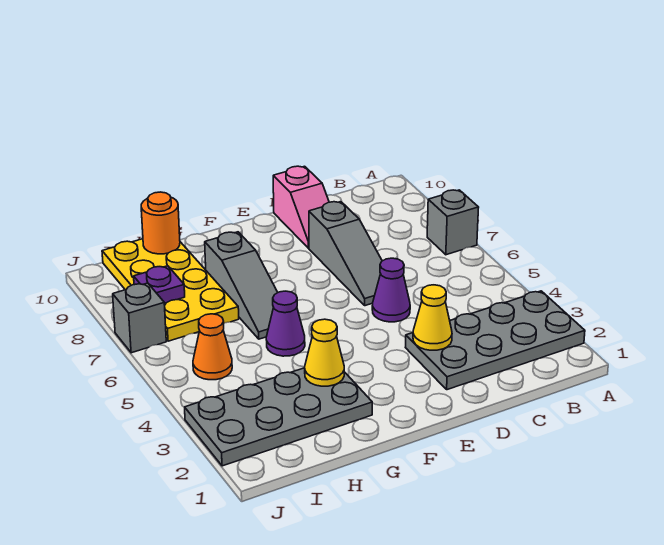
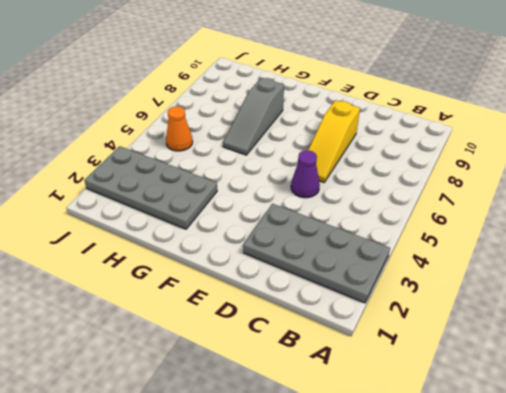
yellow slope D6:D8 level 1 top 8 -> grey slope D6:D8 level 1 top 8
none -> grey brick A7 level 1
none -> pink slope D9:D10 level 1 top 10
none -> purple cone G5 level 1

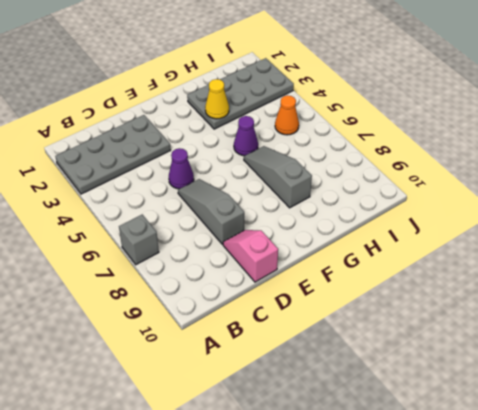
none -> yellow plate H7:I10 level 1
none -> grey brick J7 level 1
none -> yellow cone D3 level 2

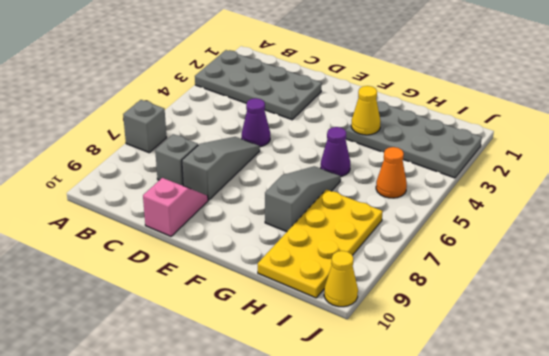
grey brick C8 level 1 -> grey brick J7 level 1
yellow cone J10 level 1 -> yellow cone D3 level 2
none -> orange round brick H10 level 2
none -> purple plate I8 level 2

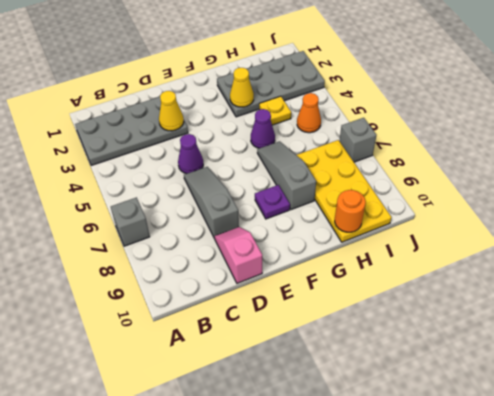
purple plate F8 level 1 -> purple plate I8 level 2
yellow plate H4 level 1 -> none

